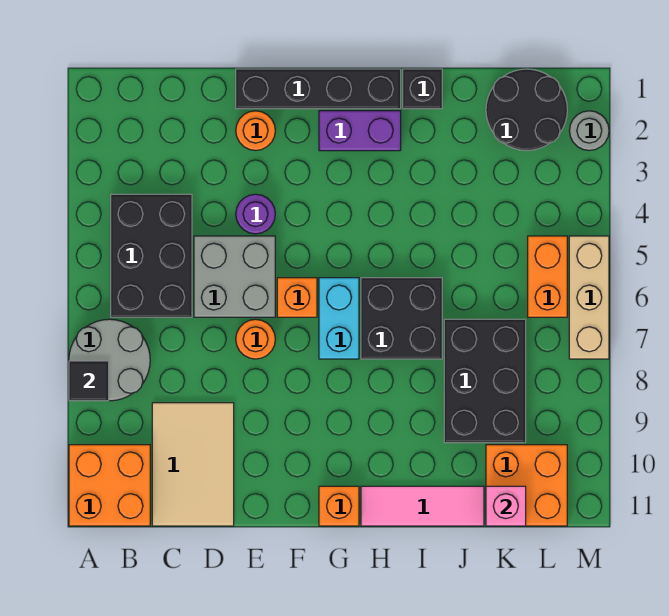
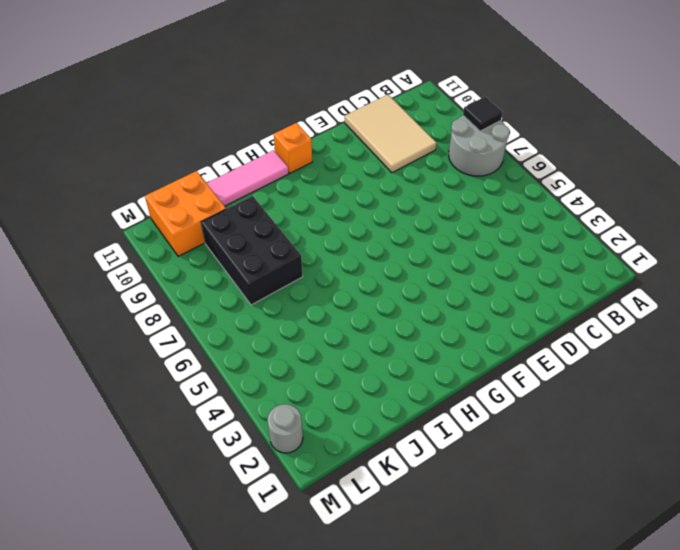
none -> orange brick A10:B11 level 1
none -> black brick B4:C6 level 1
none -> grey brick D5:E6 level 1

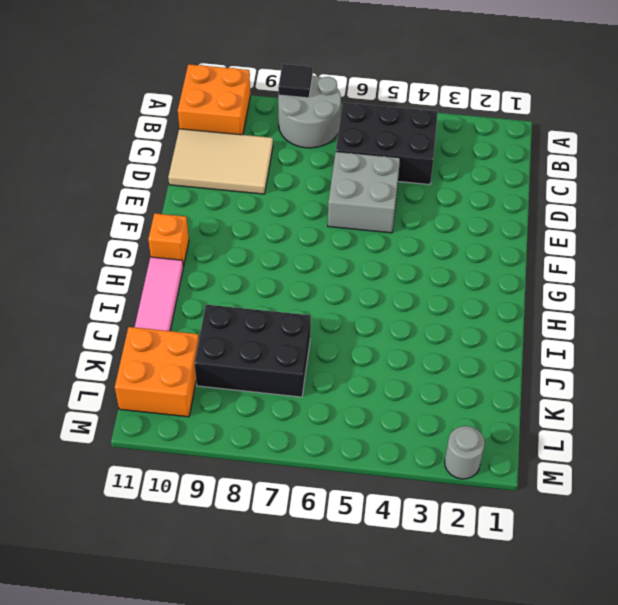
none -> black brick E1:H1 level 1
none -> orange round brick E2 level 1
none -> purple round brick E4 level 1

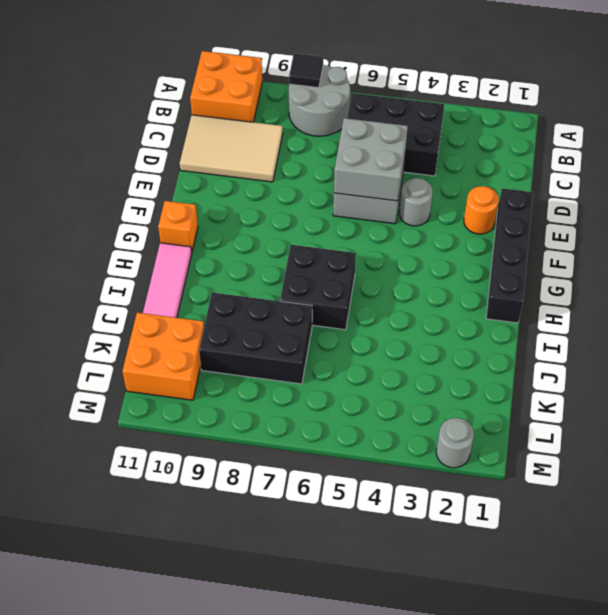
grey brick D5:E6 level 2 -> none
grey round brick E4 level 1 -> purple round brick E4 level 1
none -> orange round brick E7 level 1
none -> orange brick F6 level 1
none -> purple brick G2:H2 level 1

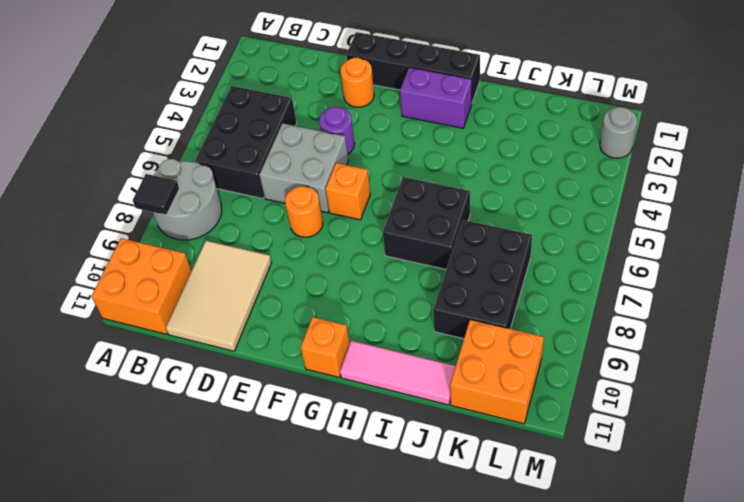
none -> cyan brick G6:G7 level 1
none -> black brick I1 level 1
none -> black round brick K1:L2 level 1

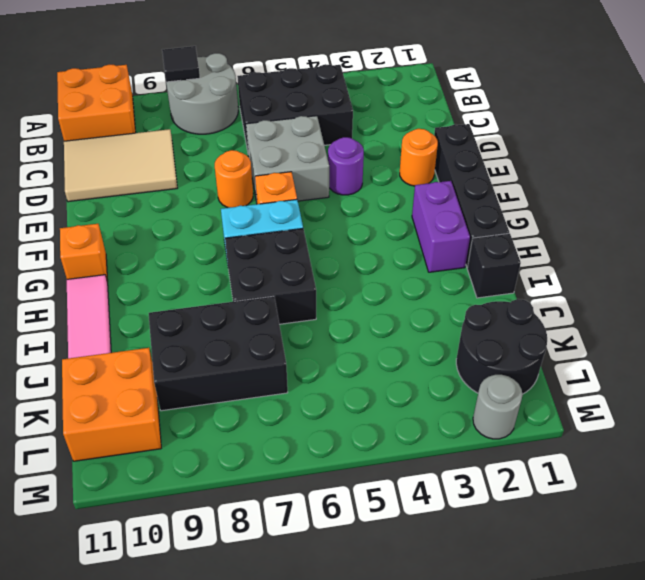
none -> orange brick L5:L6 level 1
none -> tan brick M5:M7 level 1
none -> pink brick K11 level 2

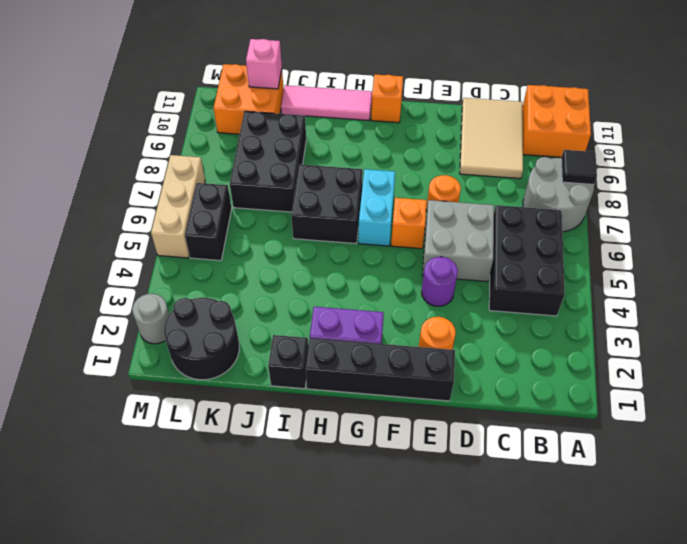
black brick L5:L6 level 1 -> orange brick L5:L6 level 1

